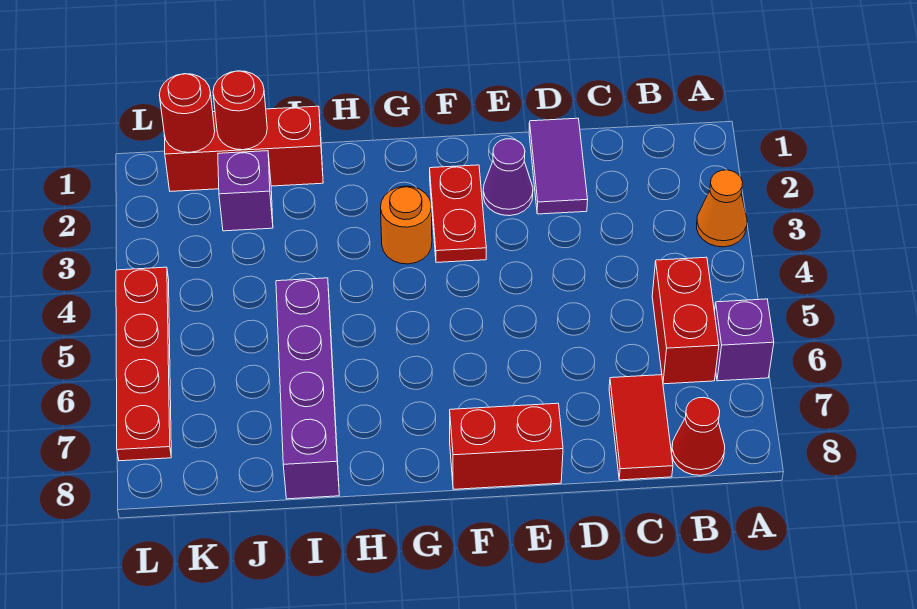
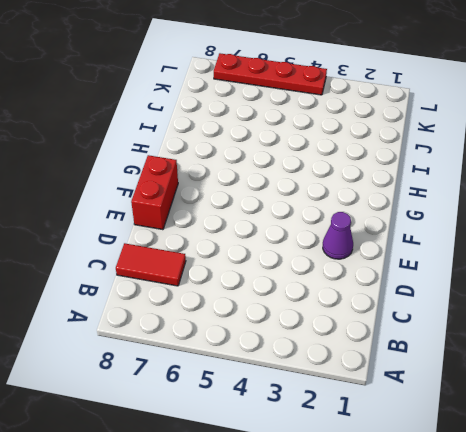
none -> orange cone A3 level 1
none -> purple brick A6 level 1
none -> red brick B5:B6 level 1

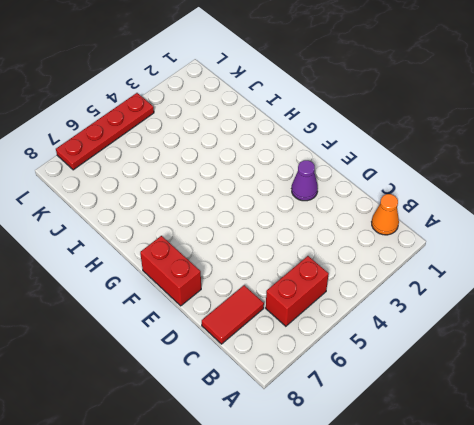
orange cone B1 level 1 -> orange cone A3 level 1
none -> purple brick A6 level 1
none -> red cone B8 level 1
none -> purple tile D1:D2 level 1

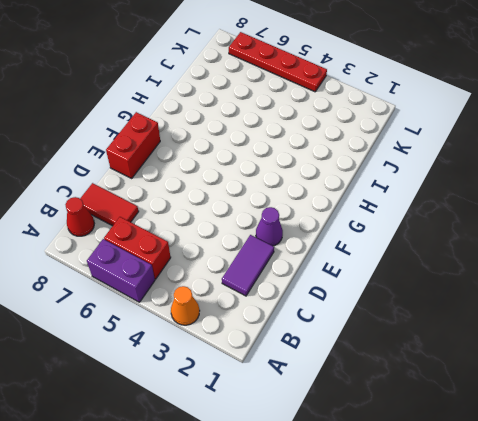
purple brick A5:A6 level 1 -> purple brick A6 level 1
purple tile C2:D2 level 1 -> purple tile D1:D2 level 1
none -> red plate F2:F3 level 1
none -> orange round brick G3 level 1
none -> red brick I1:K1 level 1

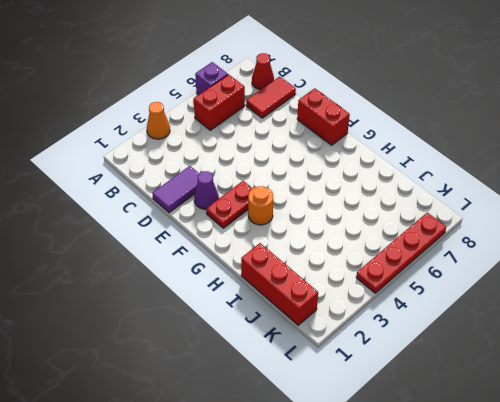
none -> purple brick I5:I8 level 1
none -> purple brick J2 level 1
none -> red round brick J1 level 2

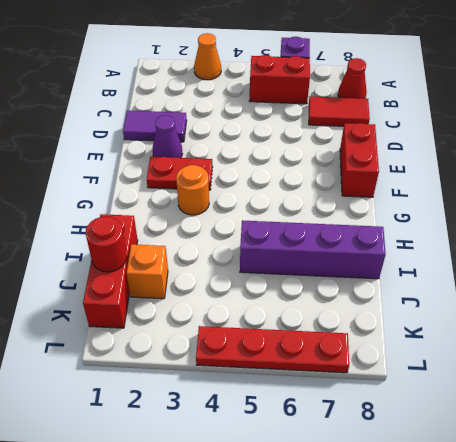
orange brick J2 level 1 -> purple brick J2 level 1
none -> red round brick K1 level 2

